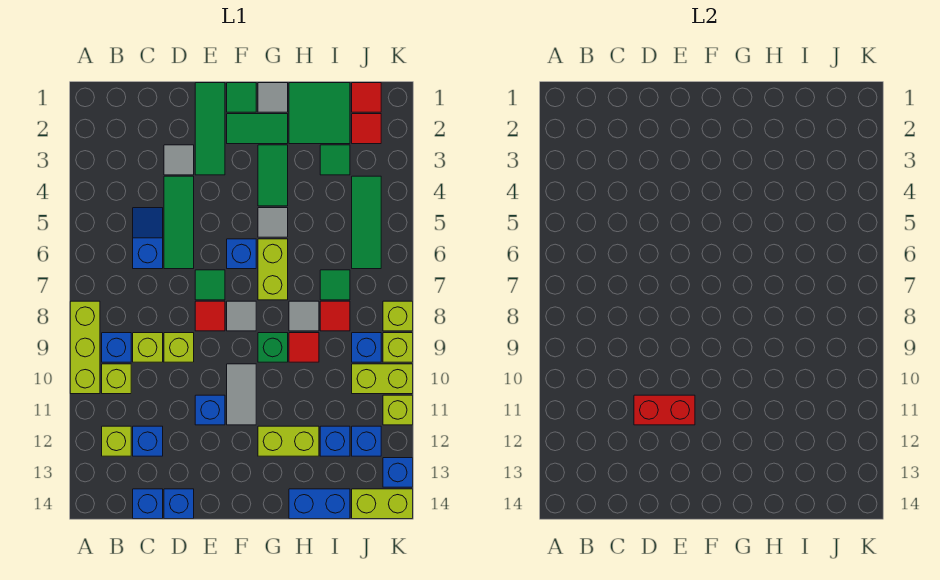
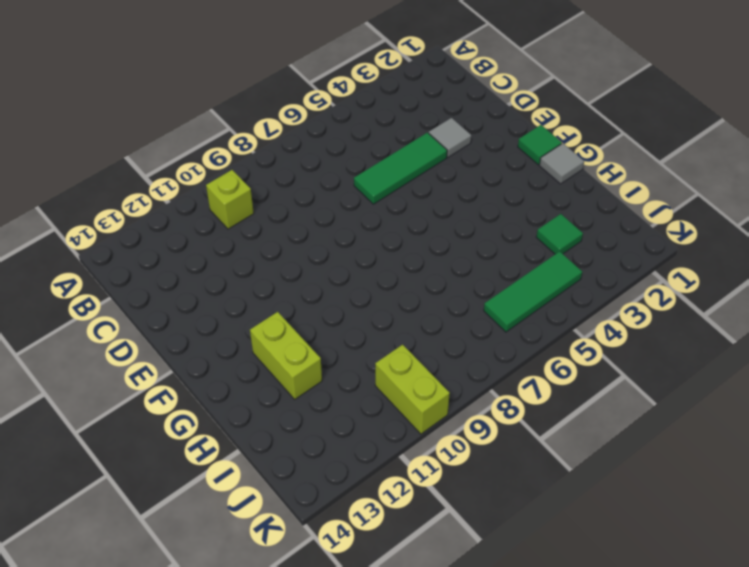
none -> lime brick A8:A10 level 1
none -> blue brick B9 level 1
none -> lime brick B12 level 1
none -> blue slope C5:C6 level 1 top 6

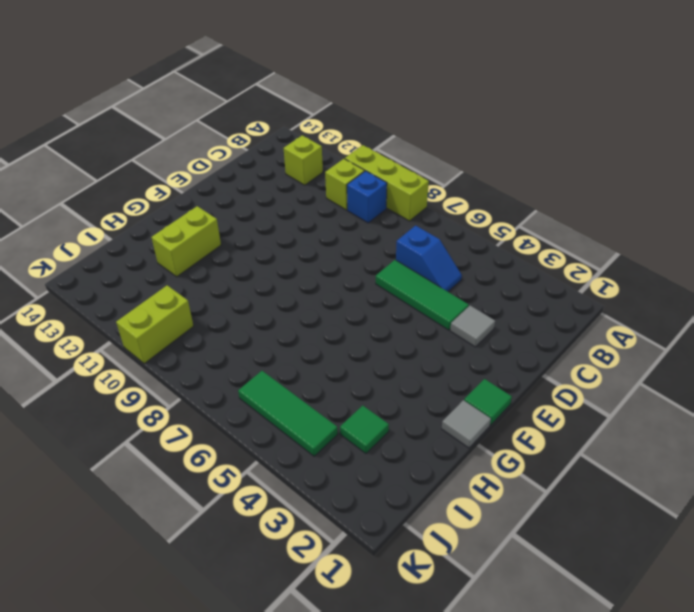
none -> lime brick C9 level 1
none -> blue brick C12 level 1
none -> blue brick C14 level 1
none -> lime brick D9 level 1

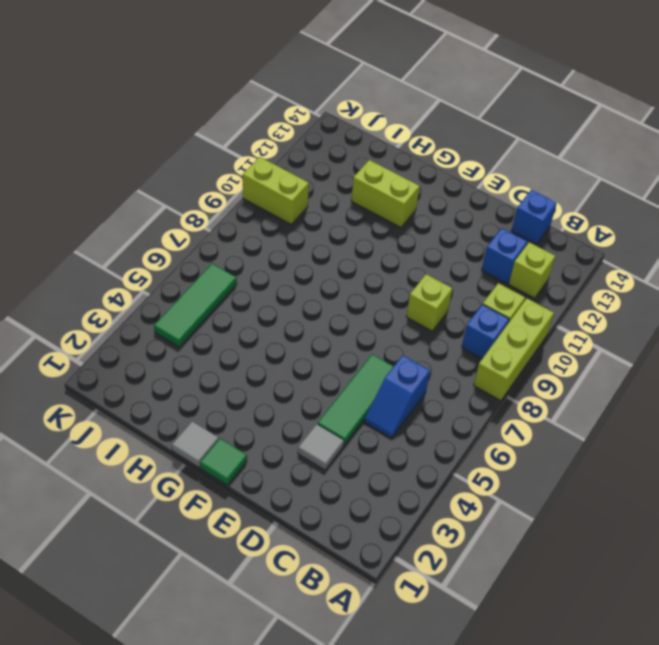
none -> lime brick C9 level 1
none -> blue brick D14 level 1
none -> green tile E1:E3 level 1
none -> green tile E7 level 1

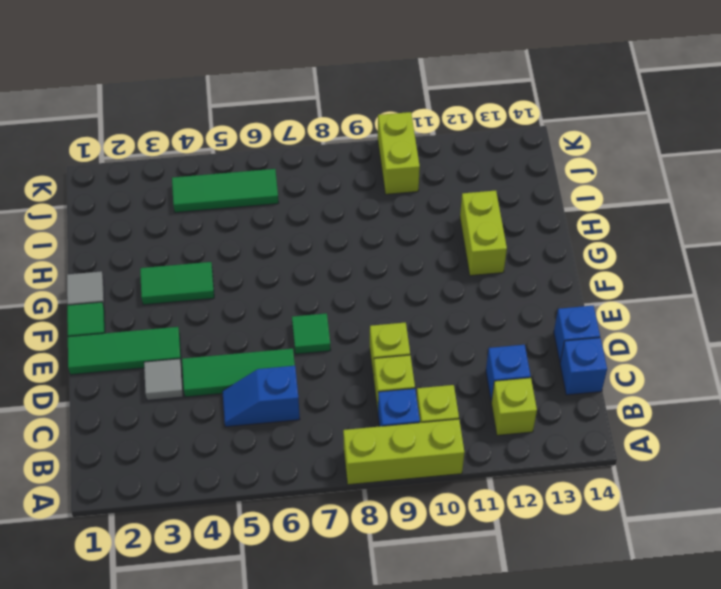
none -> red tile E8 level 1
none -> blue brick E11 level 1
none -> green tile F2:G2 level 1
none -> blue brick F6 level 1

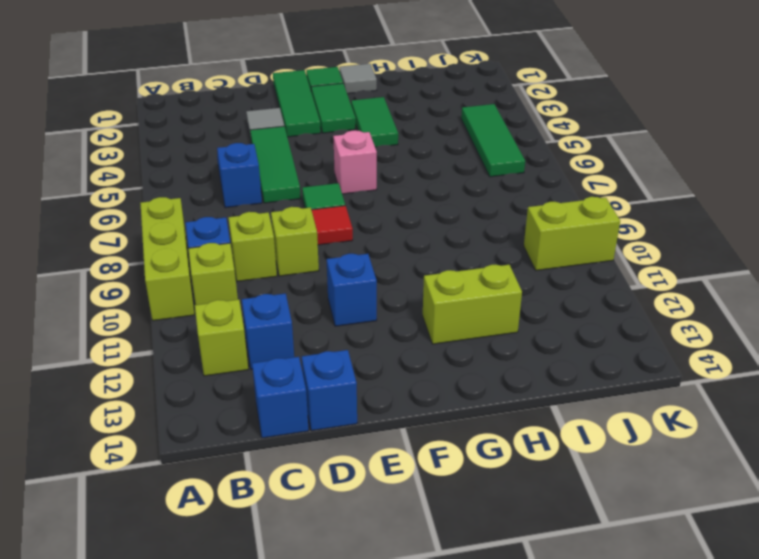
green tile F2:F3 level 1 -> green tile F2:G2 level 1
pink brick F6 level 1 -> blue brick F6 level 1
none -> grey tile F8 level 1
none -> grey tile F10:F11 level 1
none -> grey tile G5 level 1
none -> lime brick G6:G7 level 1

